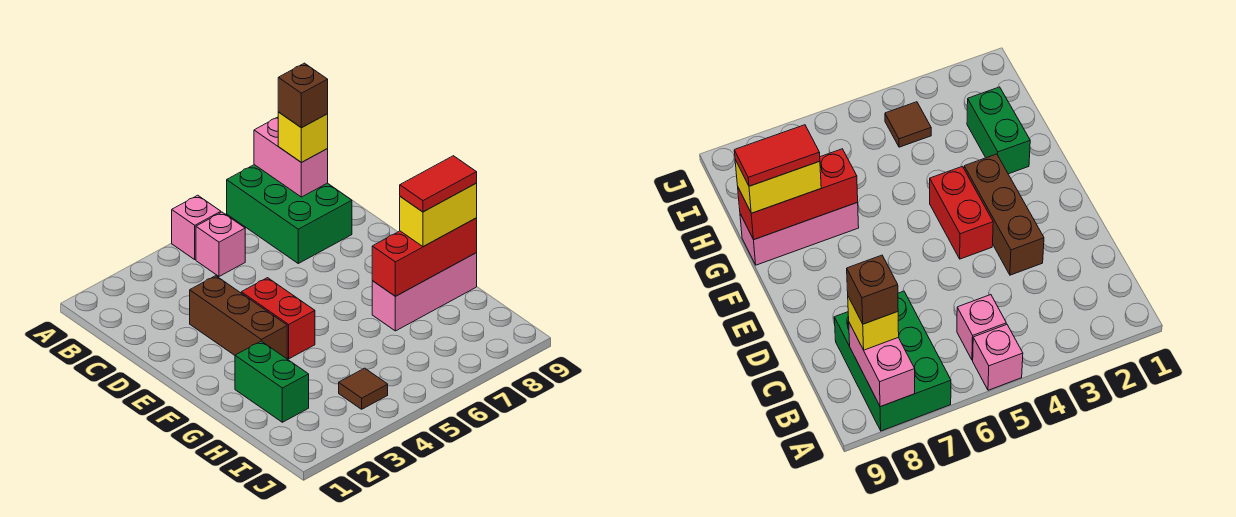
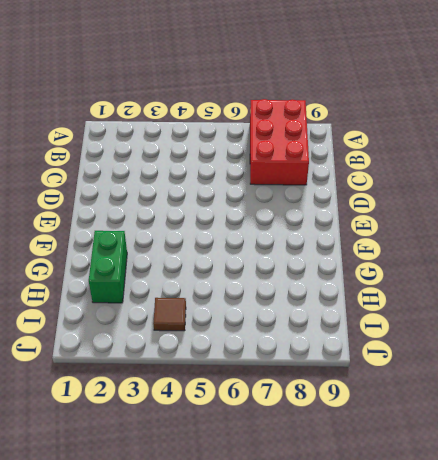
red brick A7:C8 level 1 -> green brick A7:C8 level 1
none -> pink brick A5 level 1
none -> pink brick B5 level 1
none -> brown brick D3:F3 level 1

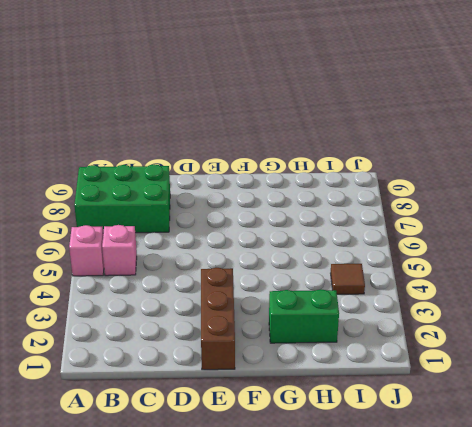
brown brick E1:E3 level 1 -> brown brick D3:F3 level 1
none -> red brick E4:F4 level 1
none -> pink brick G7:G9 level 1
none -> pink brick A8:B8 level 2

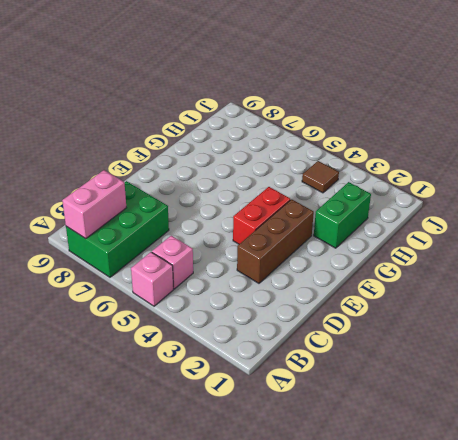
none -> pink brick G7:G9 level 1
none -> red brick G7:G9 level 2
none -> yellow brick B8 level 3

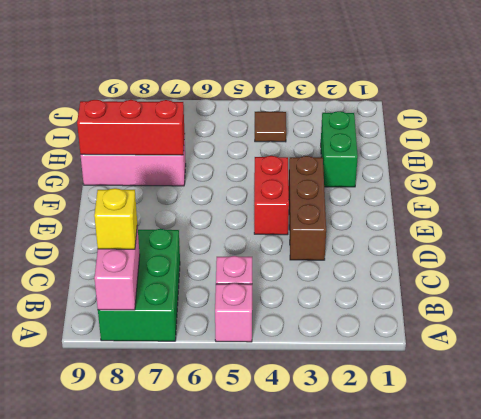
none -> yellow brick G8:G9 level 3
none -> brown brick B8 level 4
none -> red tile G8:G9 level 4

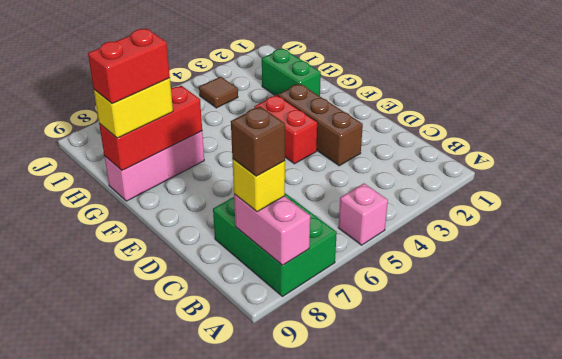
red brick G8:G9 level 4 -> red tile G8:G9 level 4
none -> pink brick B5 level 1

